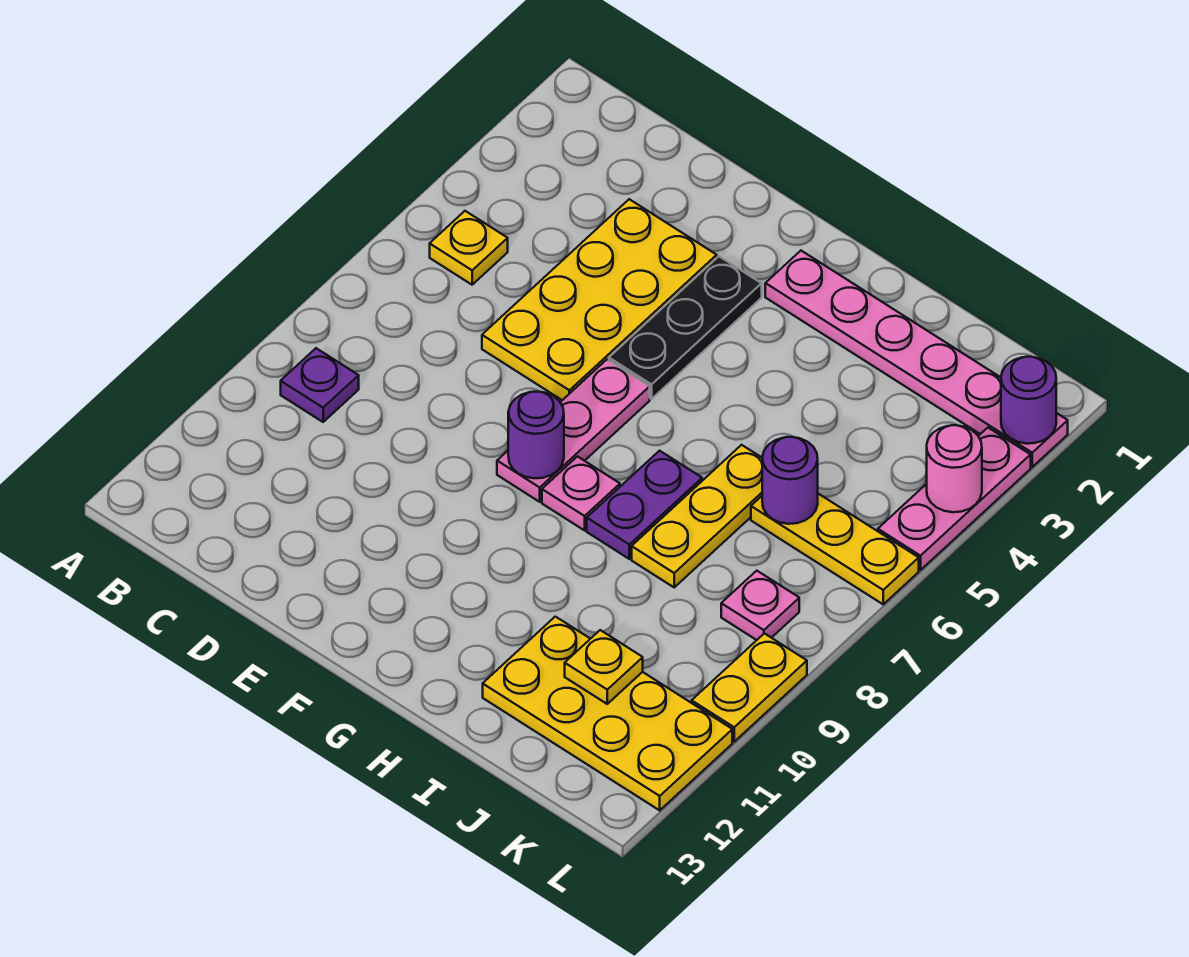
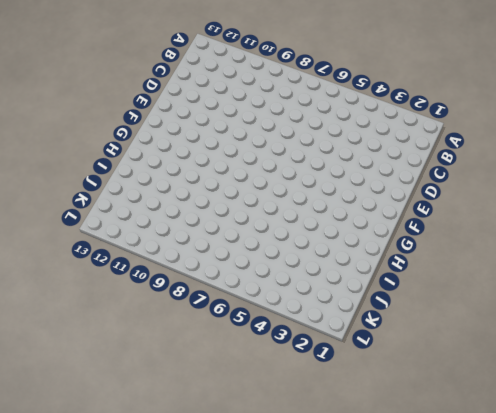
none -> yellow plate B5 level 1
none -> purple plate B9 level 1
none -> yellow plate D3:E6 level 1

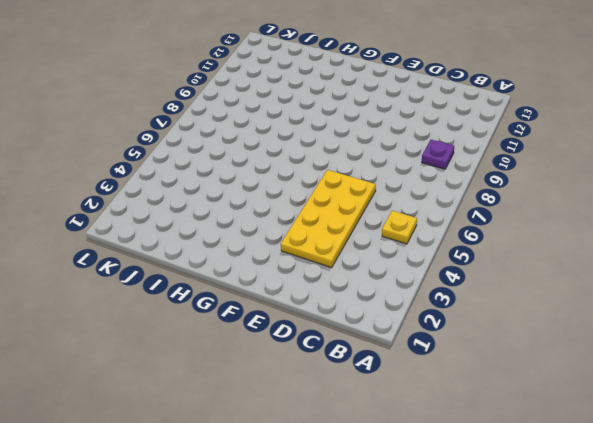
none -> black plate F3:F5 level 1
none -> pink plate F6:F8 level 1
none -> pink plate G2:L2 level 1

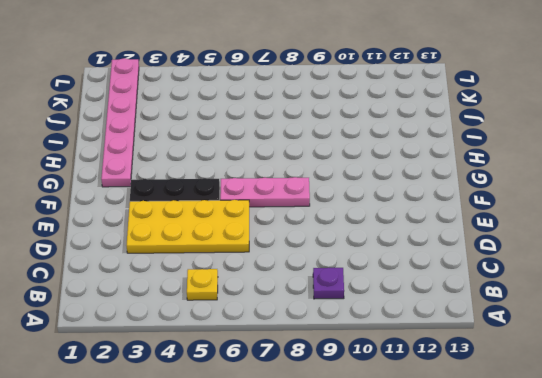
none -> pink plate G8 level 1
none -> purple plate H7:H8 level 1
none -> yellow plate I6:I8 level 1

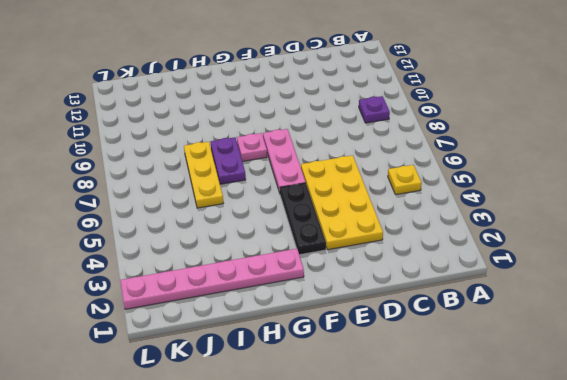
none -> yellow plate I11:L12 level 1
none -> yellow plate J6:L6 level 1
none -> pink plate K8 level 1

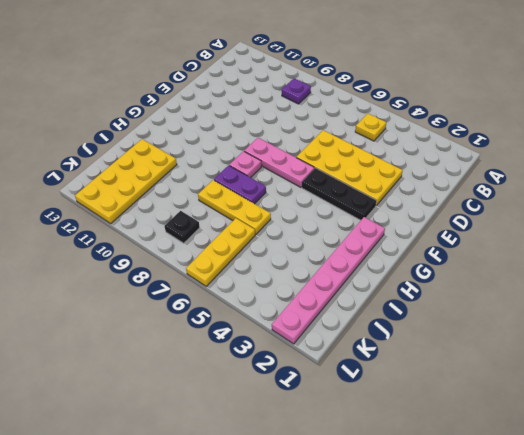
black plate K8 level 1 -> pink plate K8 level 1
none -> pink plate L3:L5 level 1
none -> yellow plate L9:L10 level 1
none -> purple round brick F8 level 2

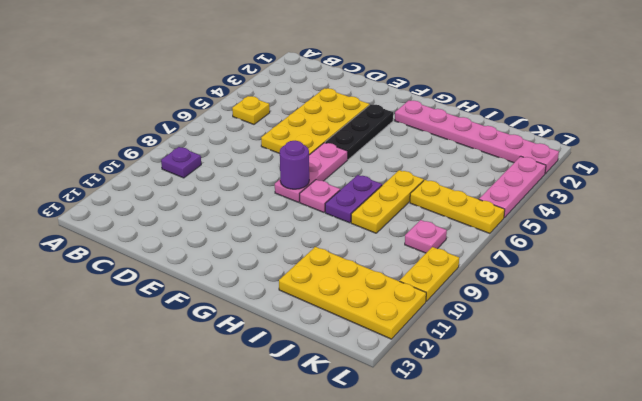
none -> purple round brick J6 level 2
none -> yellow plate J11 level 2
none -> purple round brick L2 level 2

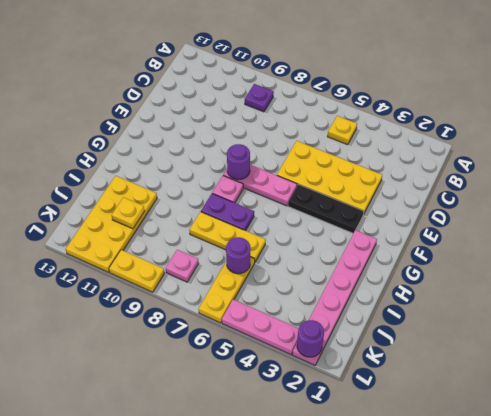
none -> pink round brick L4 level 2

